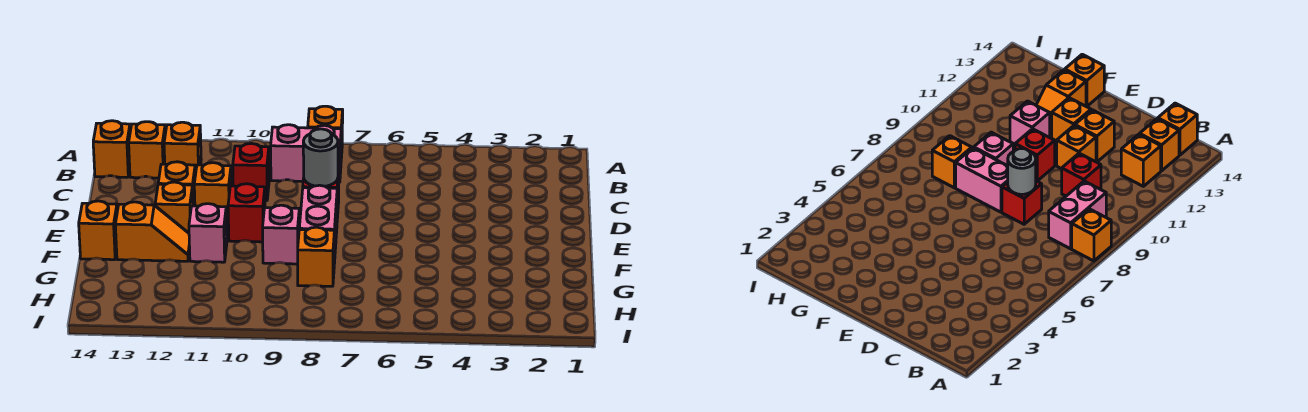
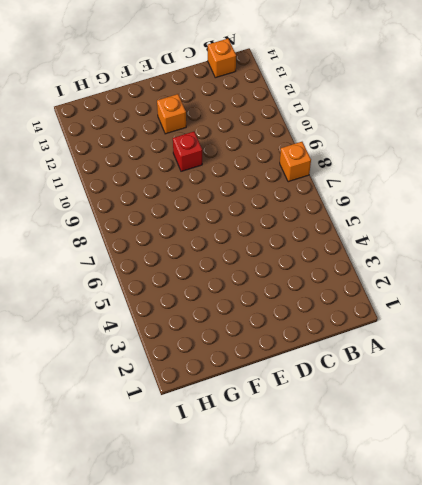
none -> pink brick B8:B9 level 1
none -> orange brick B12 level 1
none -> orange brick B13 level 1

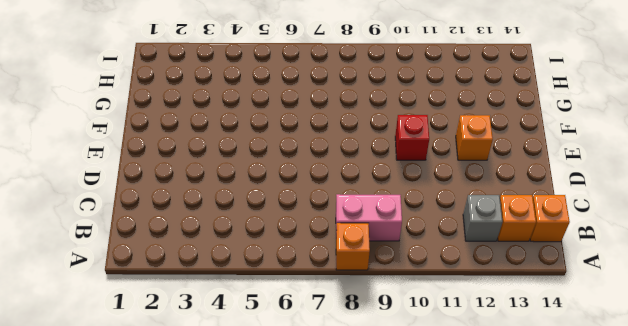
grey brick B12 level 1 -> orange brick B12 level 1
none -> red brick C10 level 1
none -> red brick D8 level 1
none -> orange brick D11 level 1

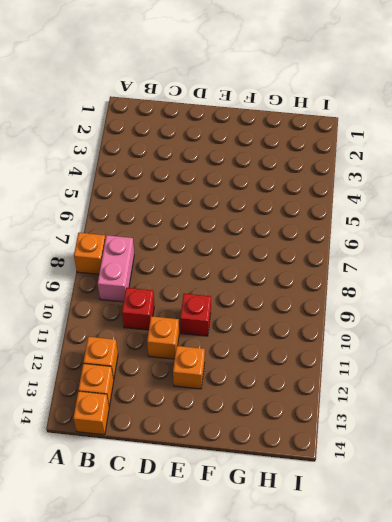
none -> red brick D8 level 1
none -> orange brick D12 level 1
none -> pink brick E8:F8 level 1

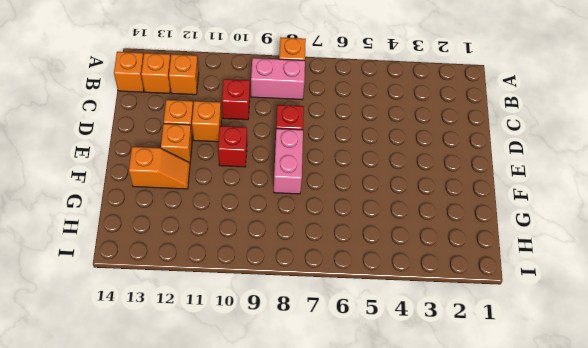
none -> pink brick F9 level 1
none -> pink brick F11 level 1
none -> orange brick F14 level 1

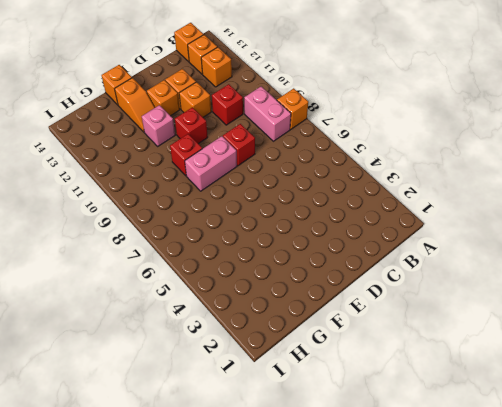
red brick F9 level 1 -> pink brick F9 level 1
none -> orange brick G8 level 1
none -> grey round brick D8 level 2

